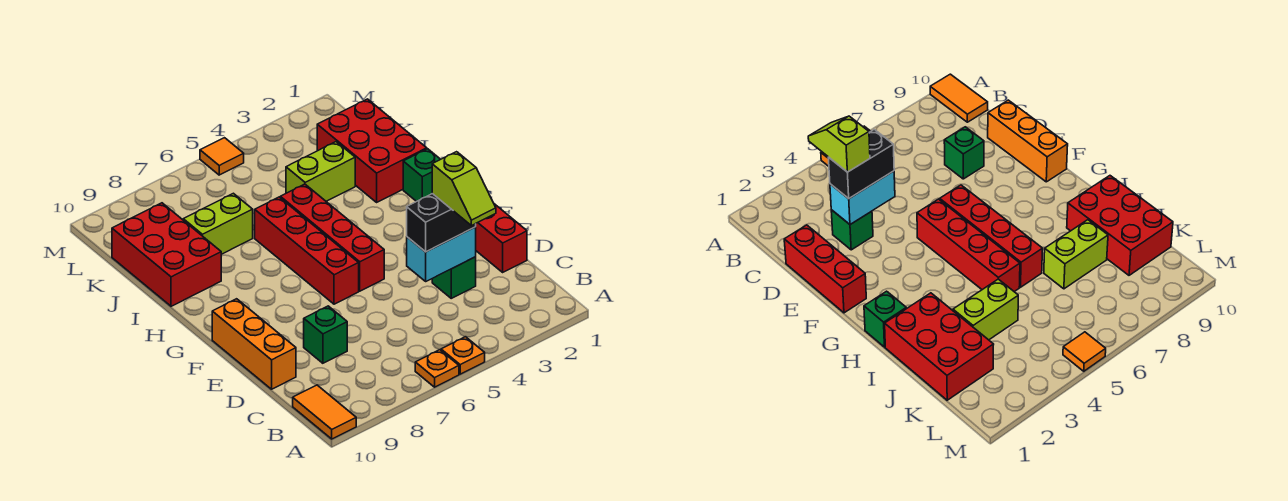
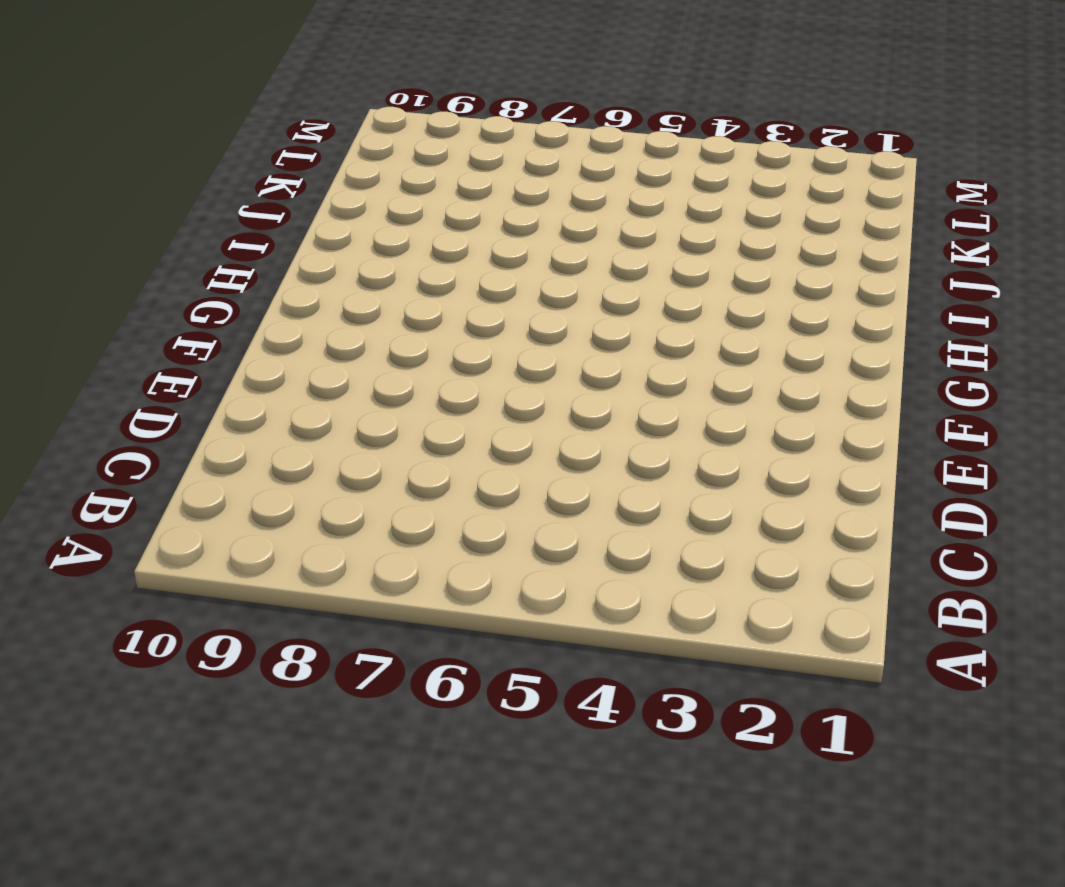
none -> orange plate A5 level 1
none -> orange plate A6 level 1
none -> orange tile A10:B10 level 1

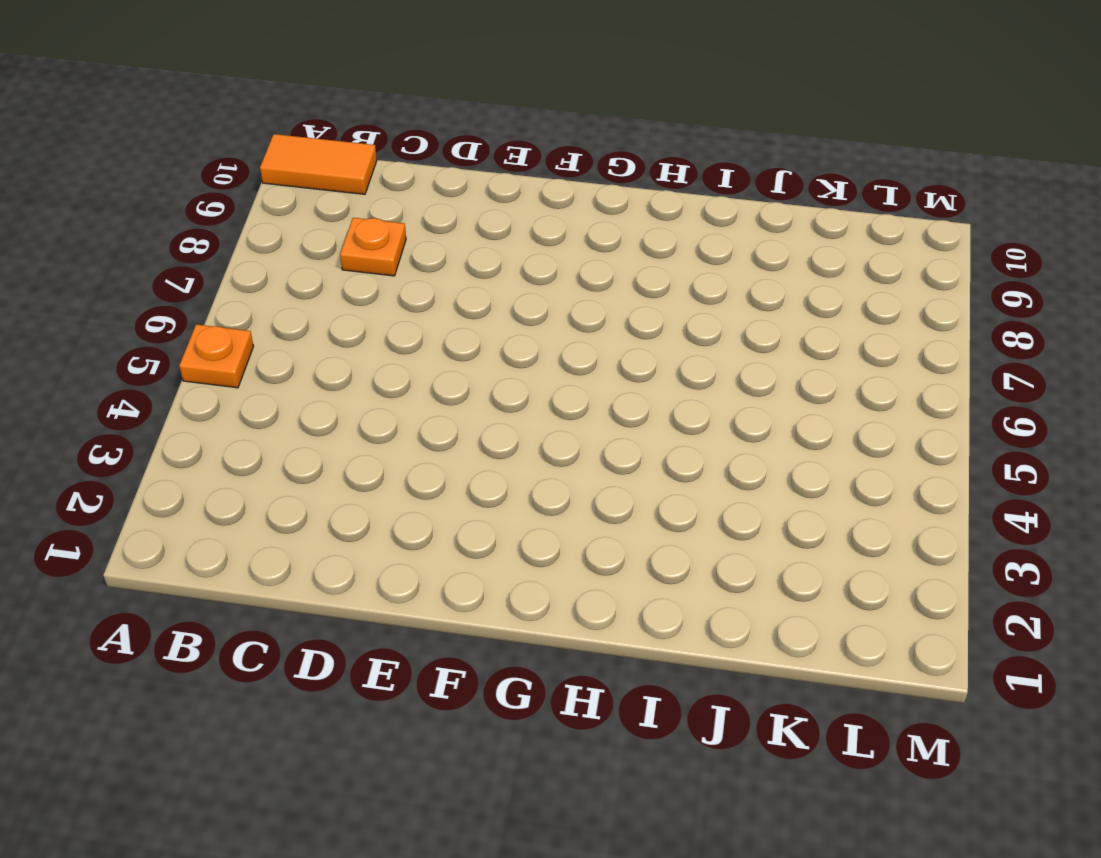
orange plate C8 level 1 -> orange plate A6 level 1
none -> red brick D1:F1 level 1
none -> green brick D3 level 1
none -> green brick D8 level 1

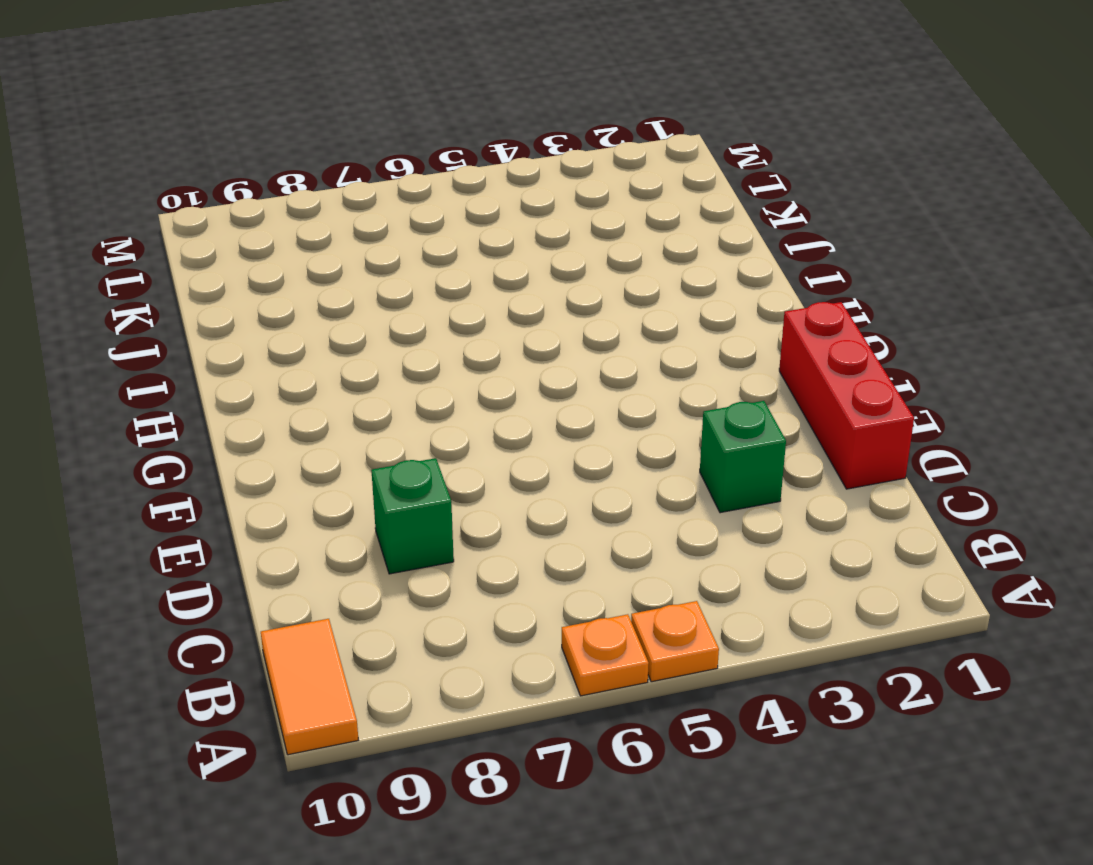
none -> orange brick D10:F10 level 1
none -> red brick F5:I5 level 1
none -> red brick F6:I6 level 1

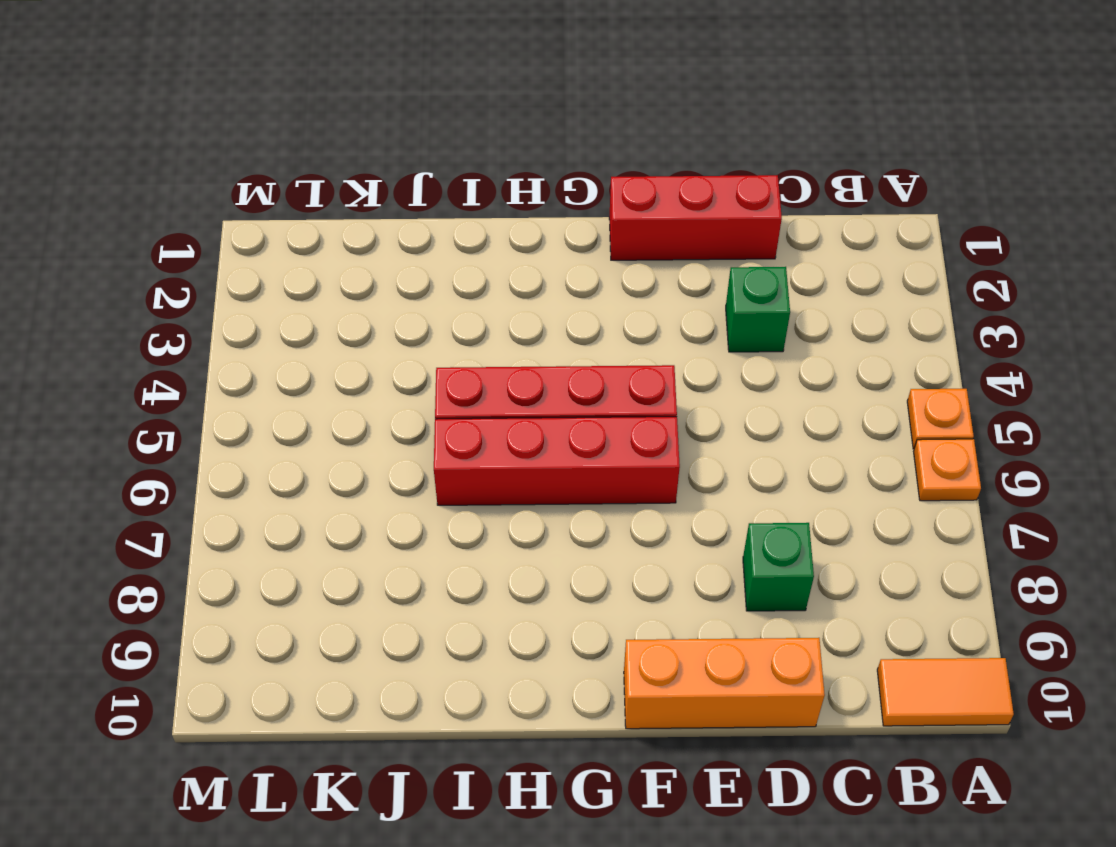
none -> green brick H1 level 1
none -> red brick I1:K2 level 1
none -> red brick I9:K10 level 1

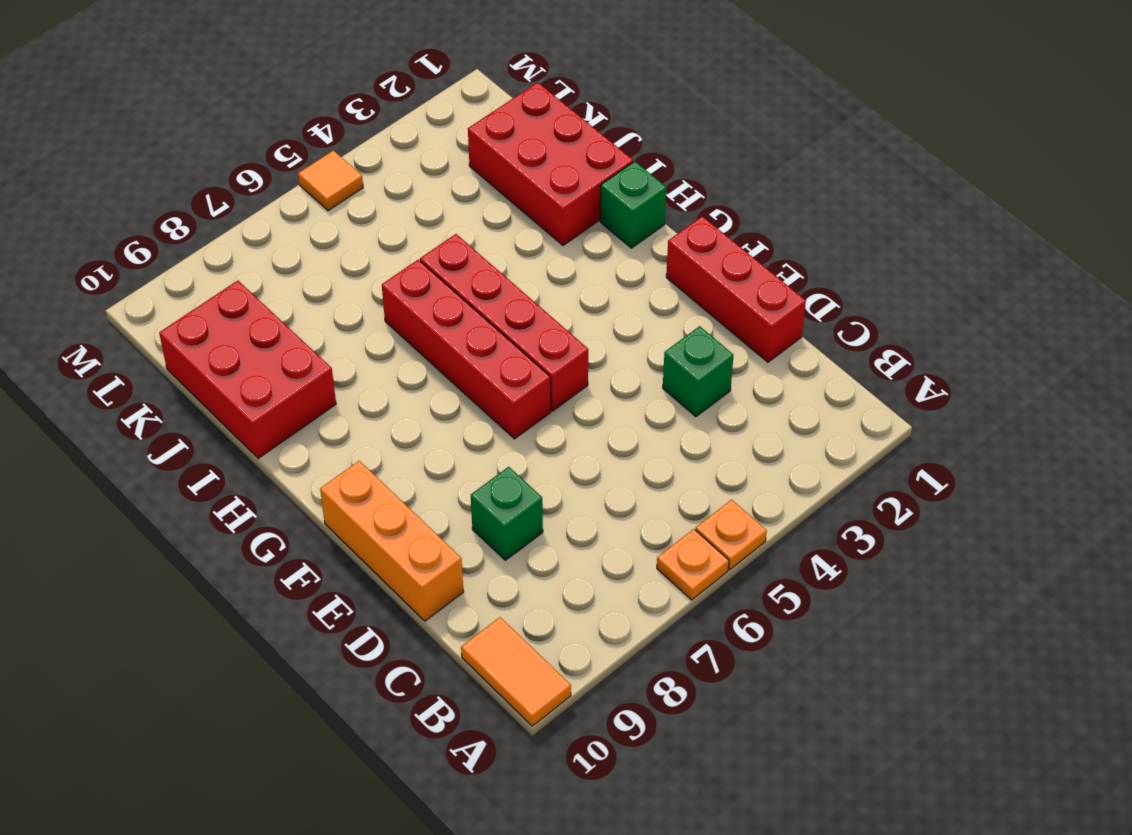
none -> lime brick J3:J4 level 1
none -> lime brick J7:J8 level 1
none -> cyan brick D3:D4 level 2

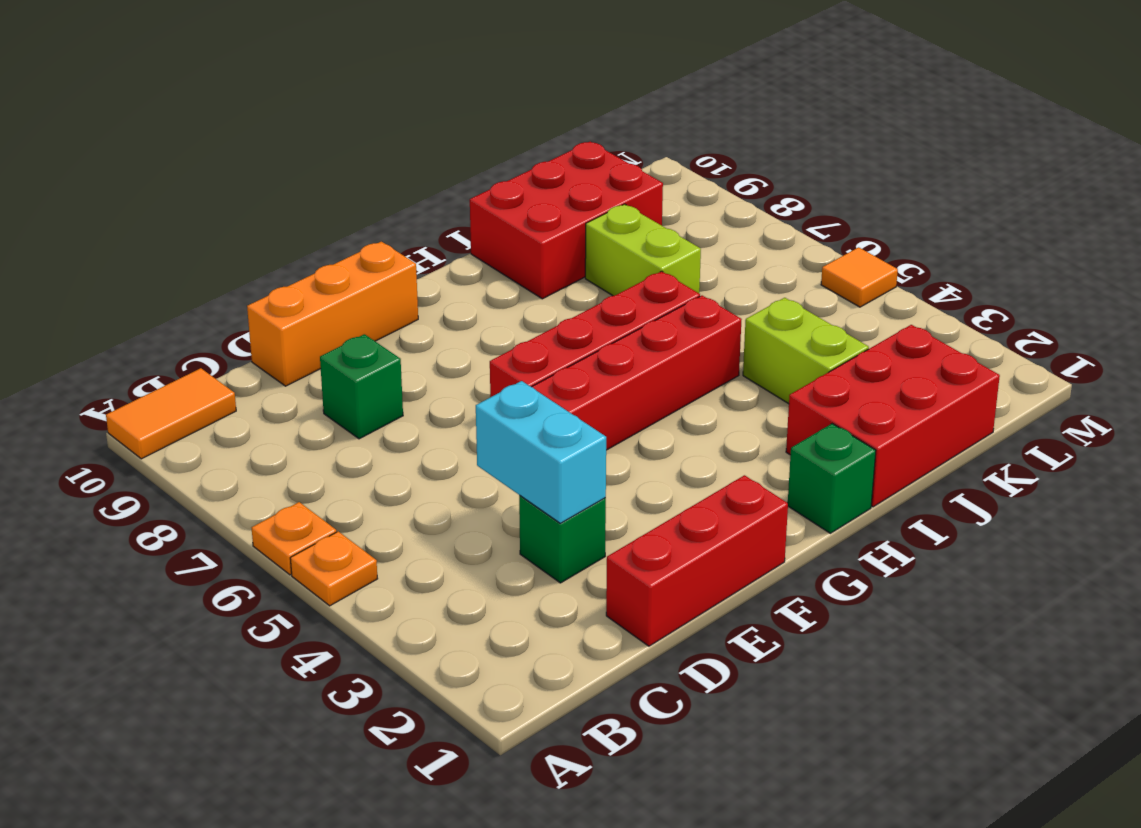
none -> black brick D3:D4 level 3
none -> lime slope C3:D3 level 4 top D

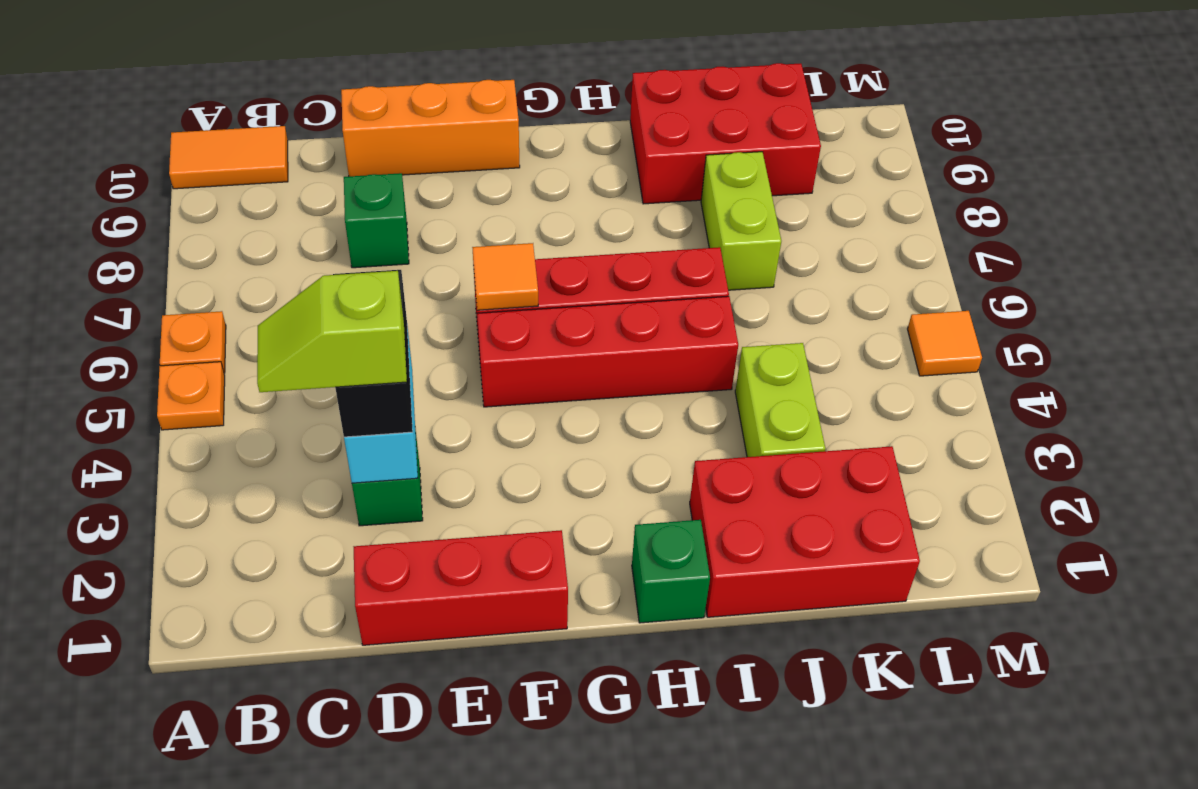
orange tile F6 level 2 -> none

